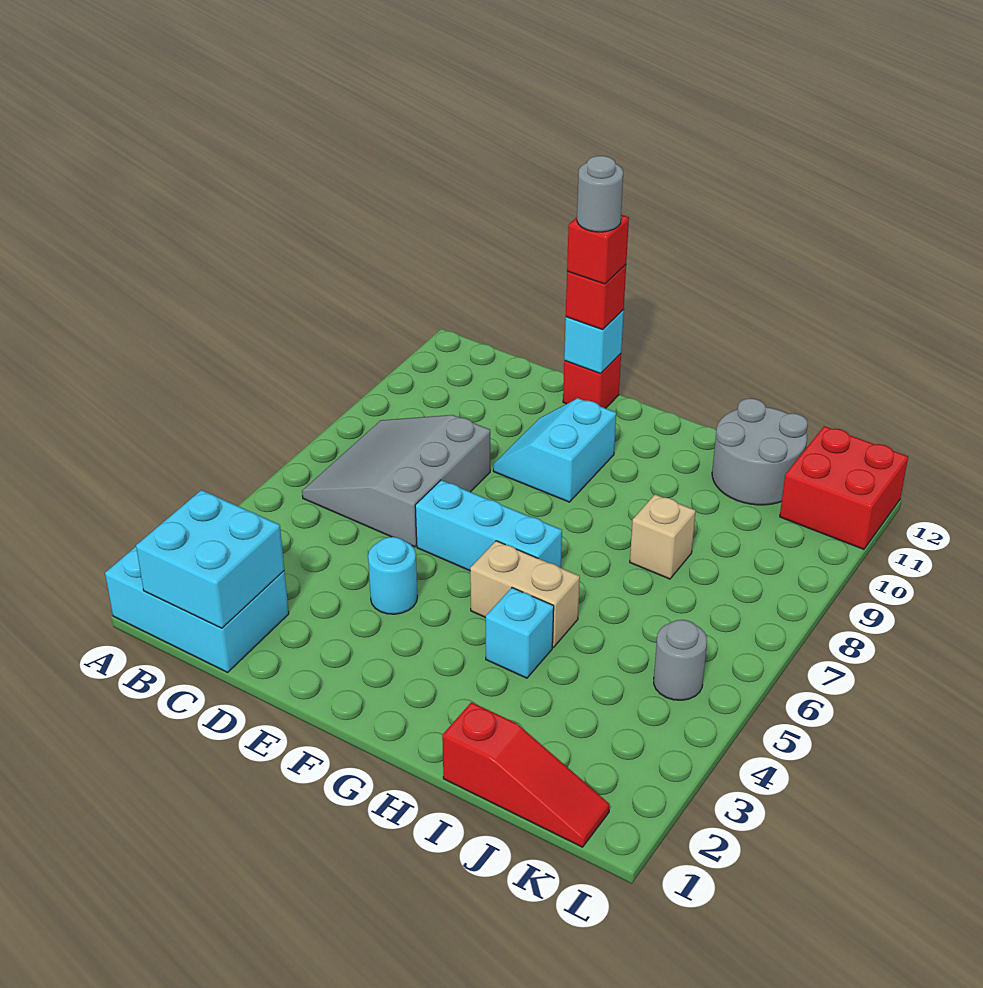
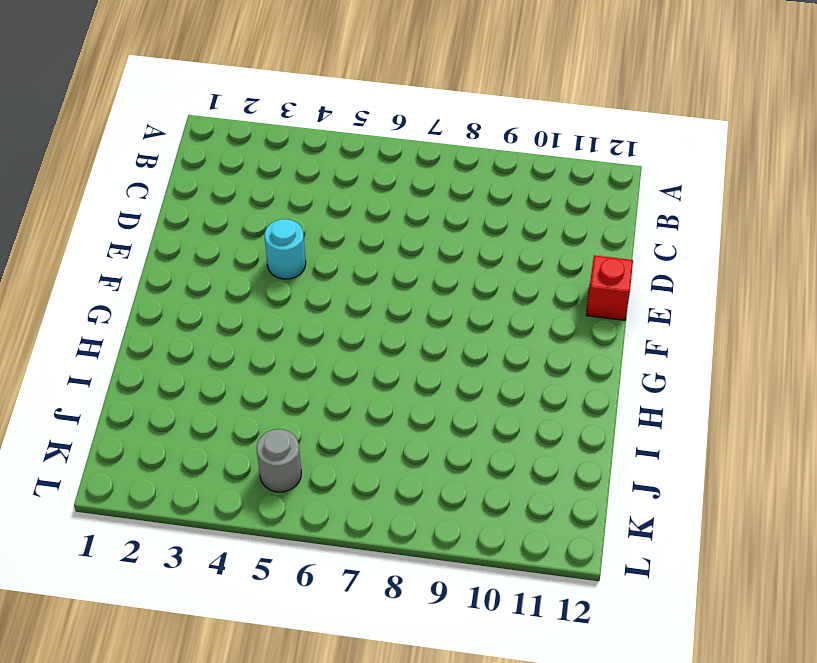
none -> cyan brick A1:C2 level 1
none -> grey slope B6:D8 level 1 top D
none -> cyan brick E6:G6 level 1

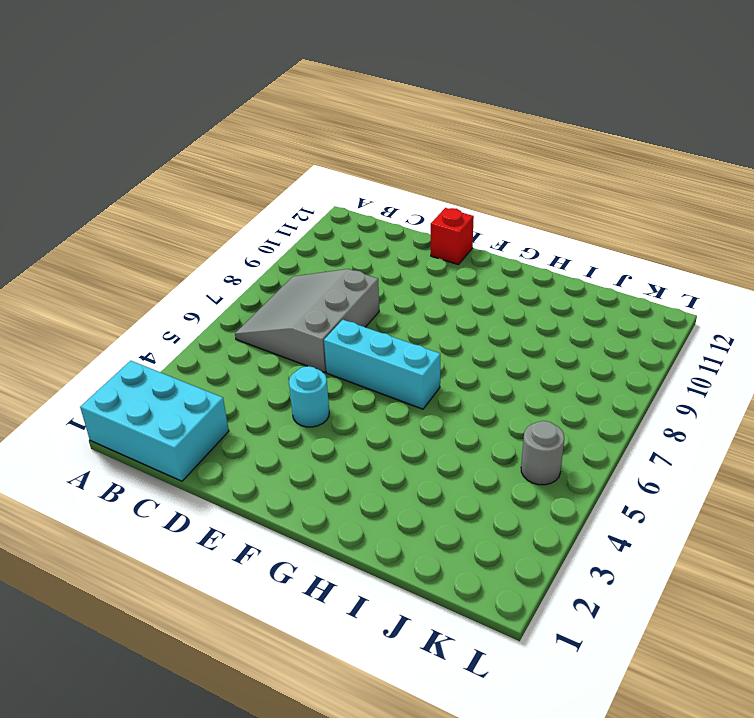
none -> cyan slope E9:F10 level 1 top F
none -> tan brick G5:H5 level 1
none -> cyan brick H4 level 1

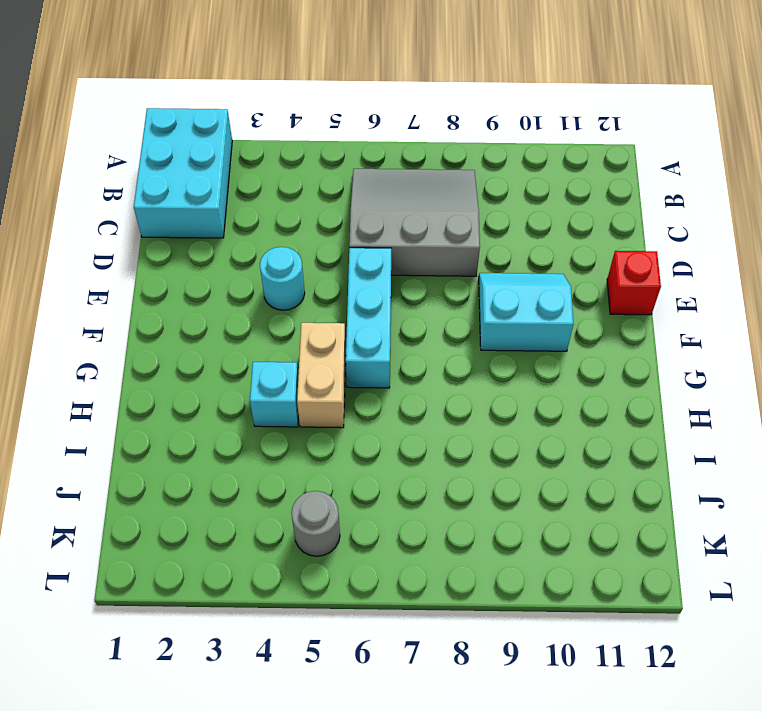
none -> red slope I1:K1 level 1 top I
none -> tan brick I8 level 1
none -> grey round brick I11:J12 level 1

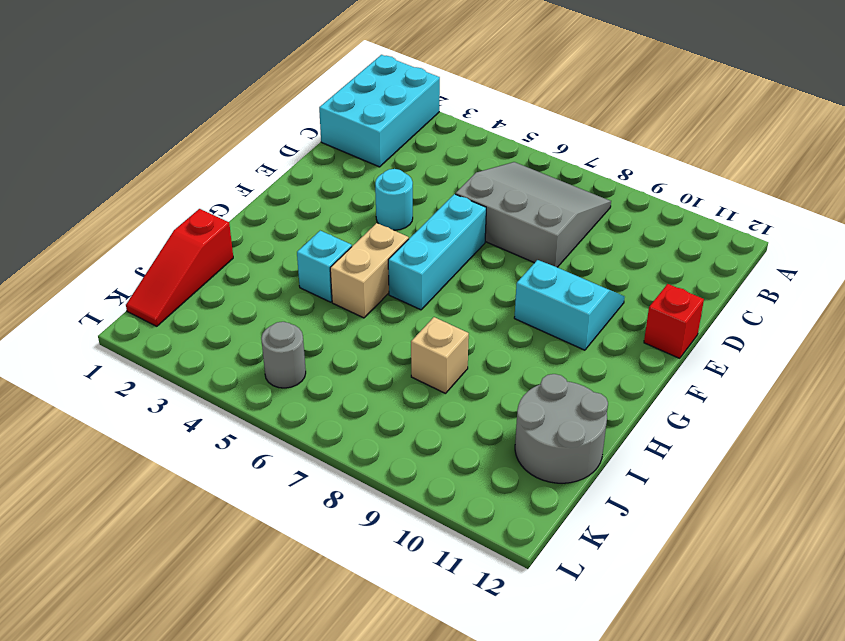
none -> red brick K11:L12 level 1
none -> cyan brick B1:C2 level 2
none -> cyan brick E12 level 2

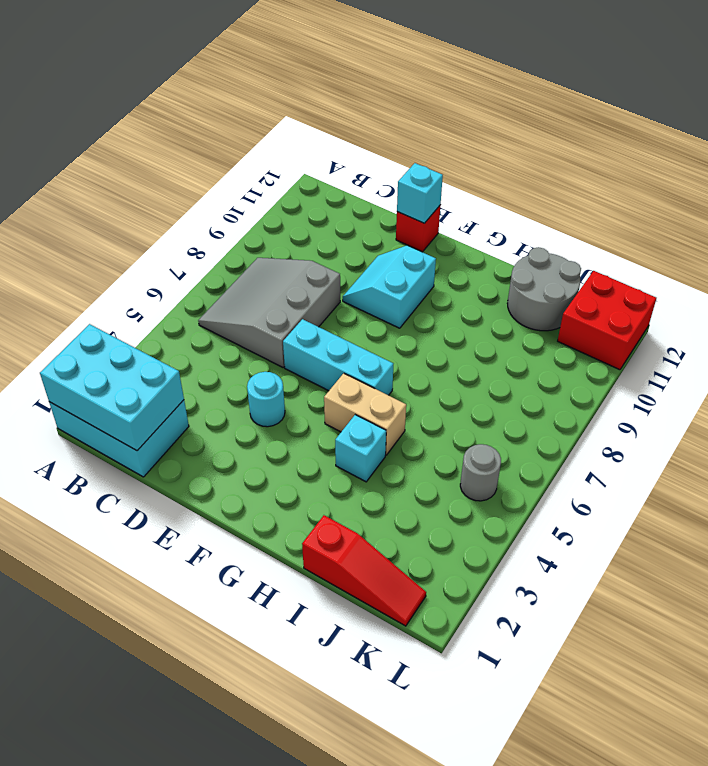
cyan brick A1:C2 level 2 -> cyan brick B1:C2 level 2
none -> tan brick I8 level 1
none -> red brick E12 level 3
none -> red brick E12 level 4

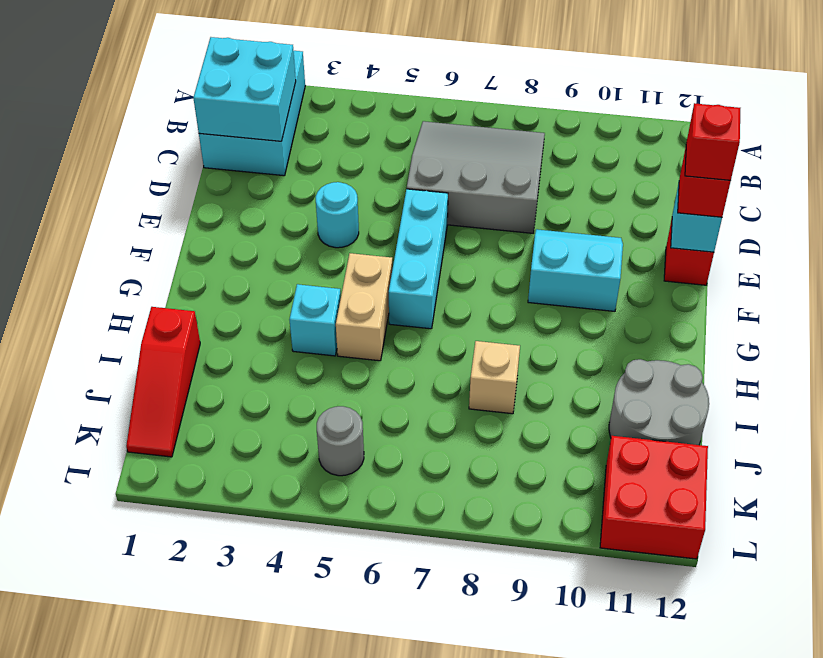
none -> grey round brick E12 level 5

